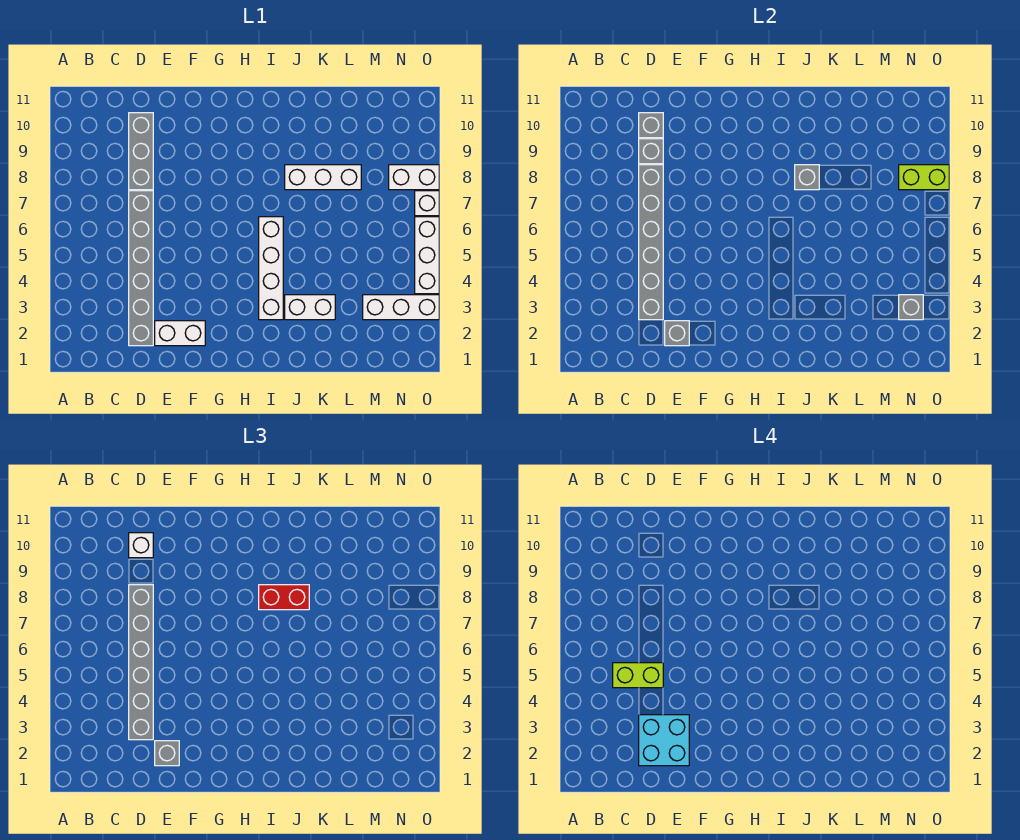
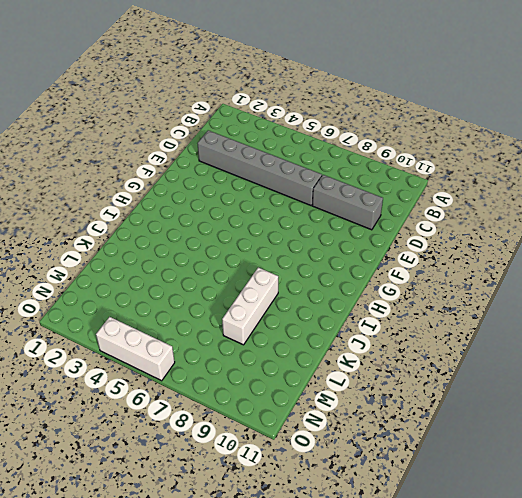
none -> white brick E2:F2 level 1
none -> white brick I3:I6 level 1
none -> white brick J3:K3 level 1

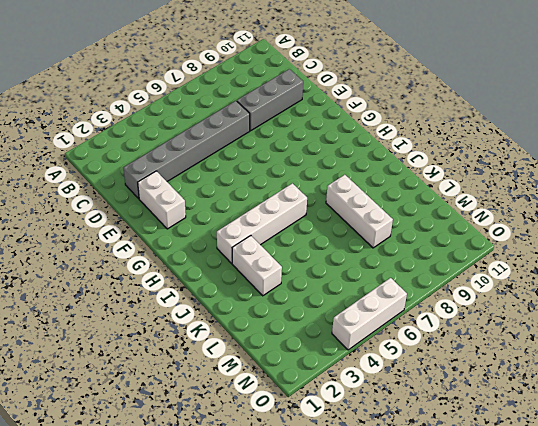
none -> white brick M3:O3 level 1
none -> white brick N8:O8 level 1
none -> white brick O7 level 1

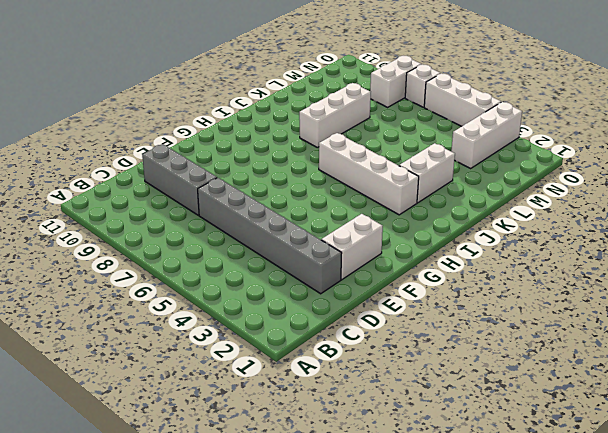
none -> grey brick D3:D8 level 2
none -> grey brick D9 level 2
none -> grey brick D10 level 2

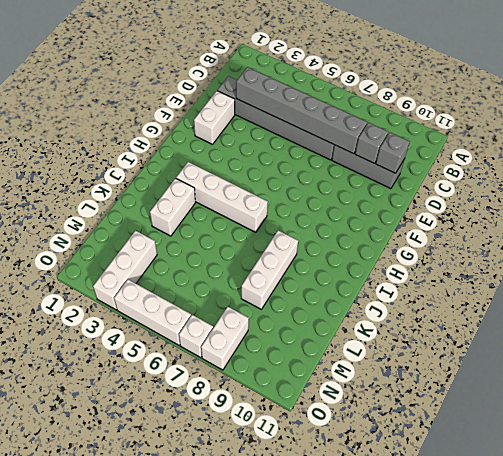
none -> grey brick E2 level 2
none -> grey brick J8 level 2
none -> grey brick N3 level 2

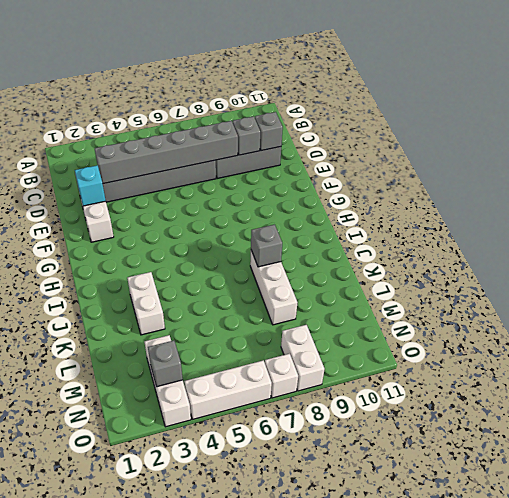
cyan brick E2 level 2 -> grey brick E2 level 2
none -> white brick I3:I6 level 1
none -> lime brick N8:O8 level 2
none -> grey brick D3:D8 level 3

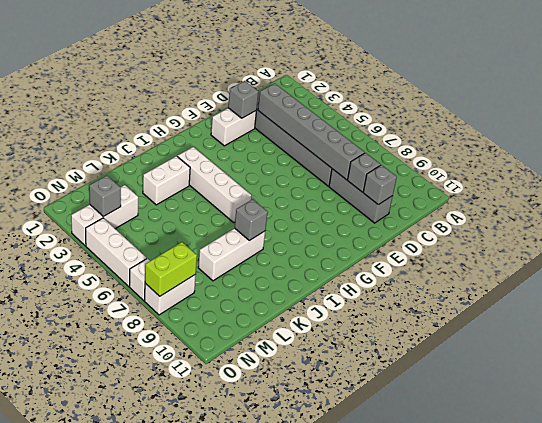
none -> grey brick D3:D8 level 3
none -> white brick D10 level 3
none -> grey brick E2 level 3

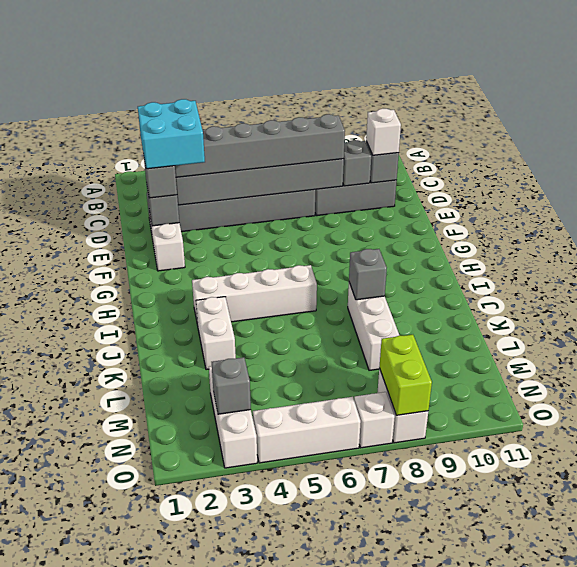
none -> red brick I8:J8 level 3
none -> lime brick C5:D5 level 4

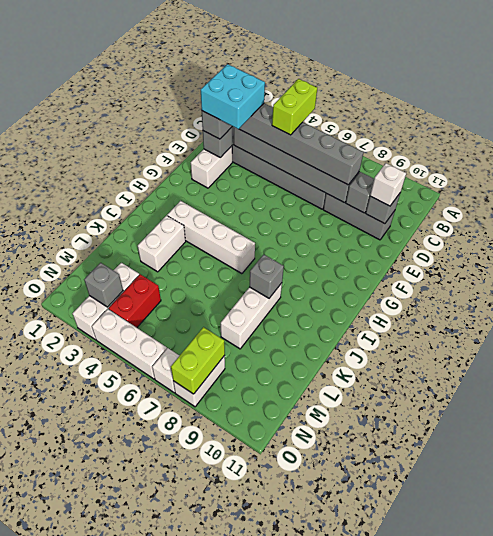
red brick M4:N4 level 1 -> red brick I8:J8 level 3

